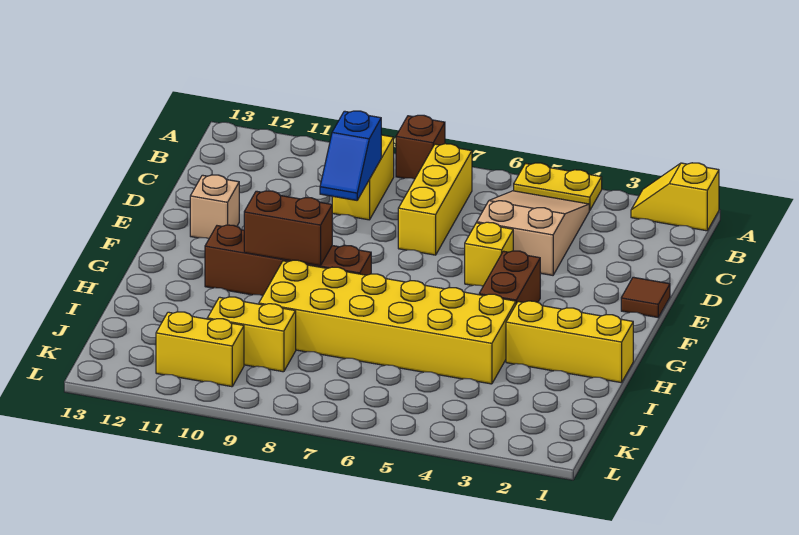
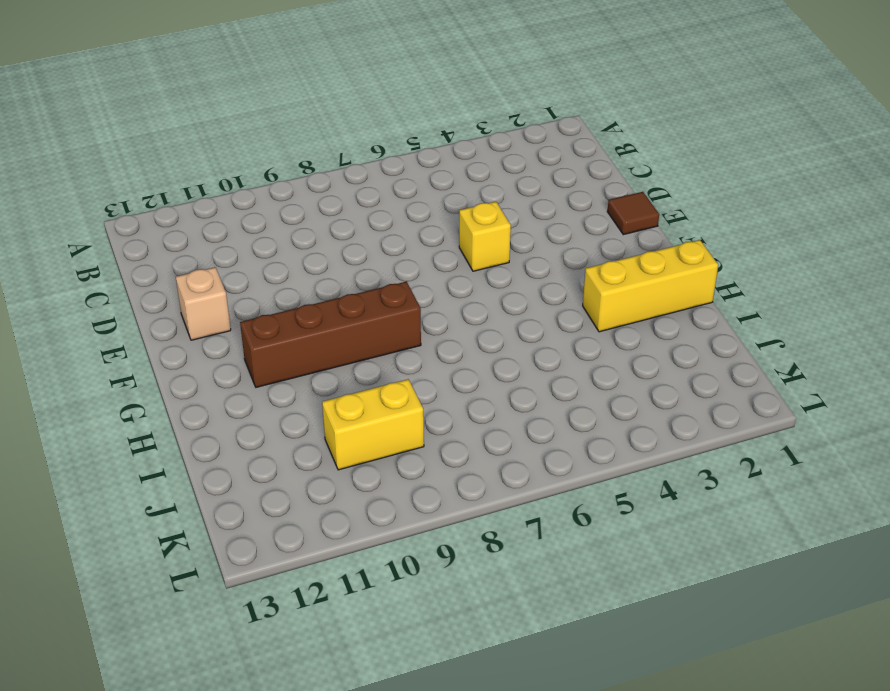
none -> yellow slope A1:A2 level 1 top 1
none -> yellow plate A4:A5 level 1
none -> brown brick A8 level 1

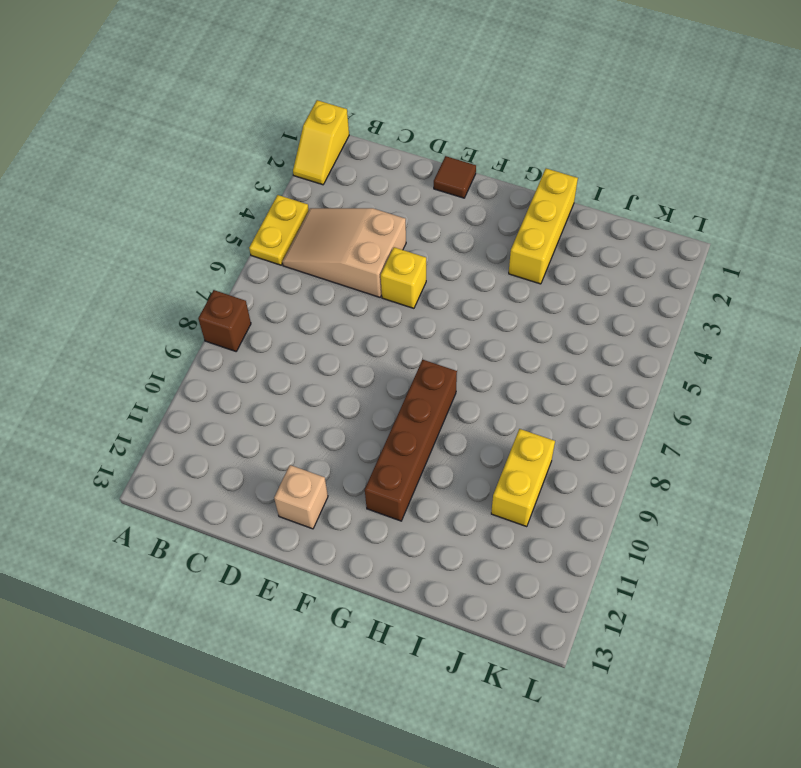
none -> yellow brick B7:D7 level 1
none -> yellow brick B9:C9 level 1
none -> brown brick F4:G4 level 1

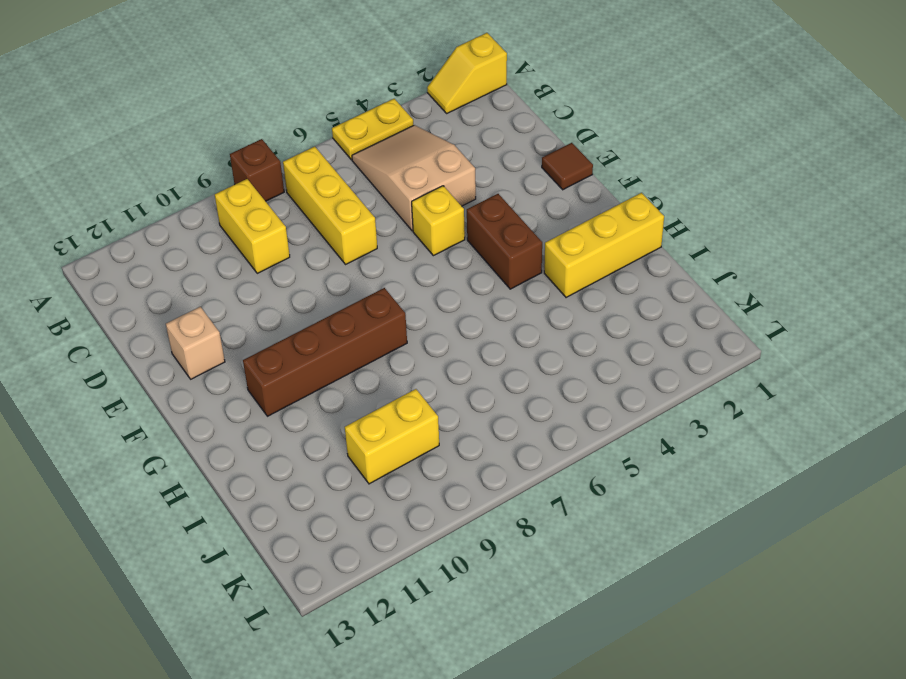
none -> yellow brick H4:I9 level 1
none -> yellow brick K10:K11 level 1
none -> blue slope C9:D9 level 2 top C

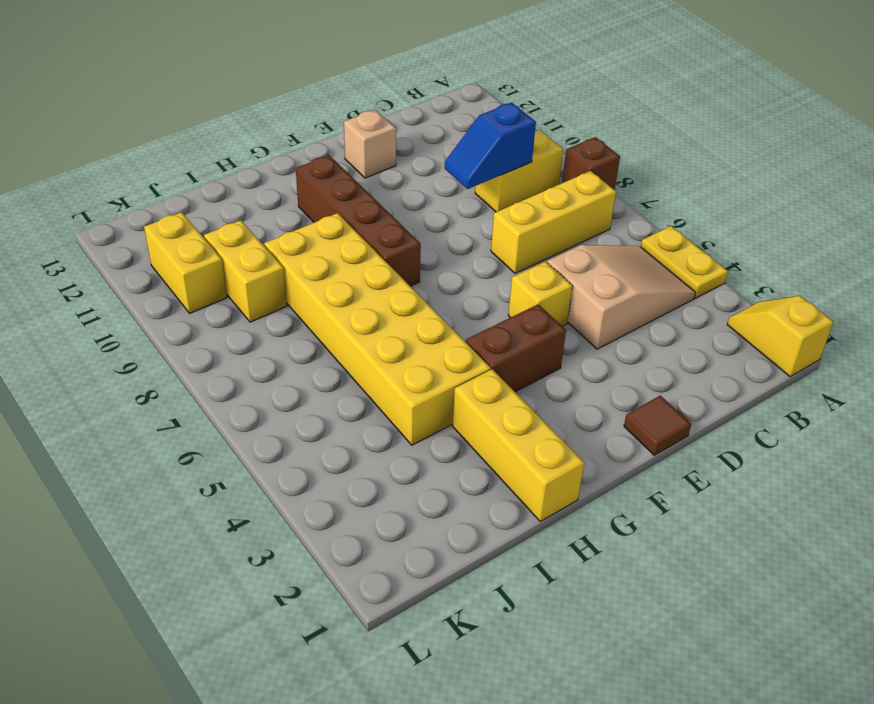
none -> brown brick G9:G10 level 2

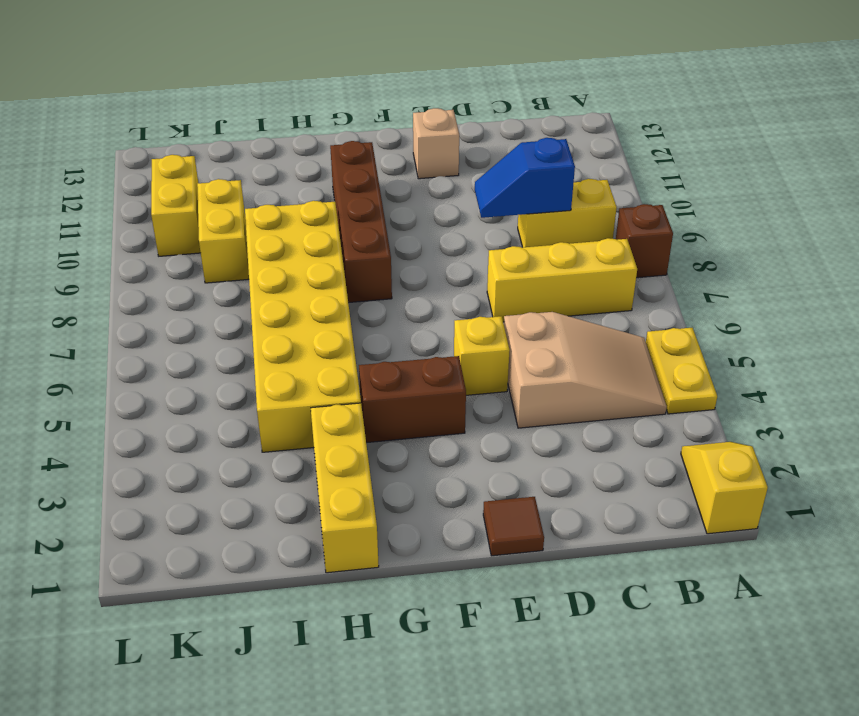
none -> brown brick G9:G10 level 2

